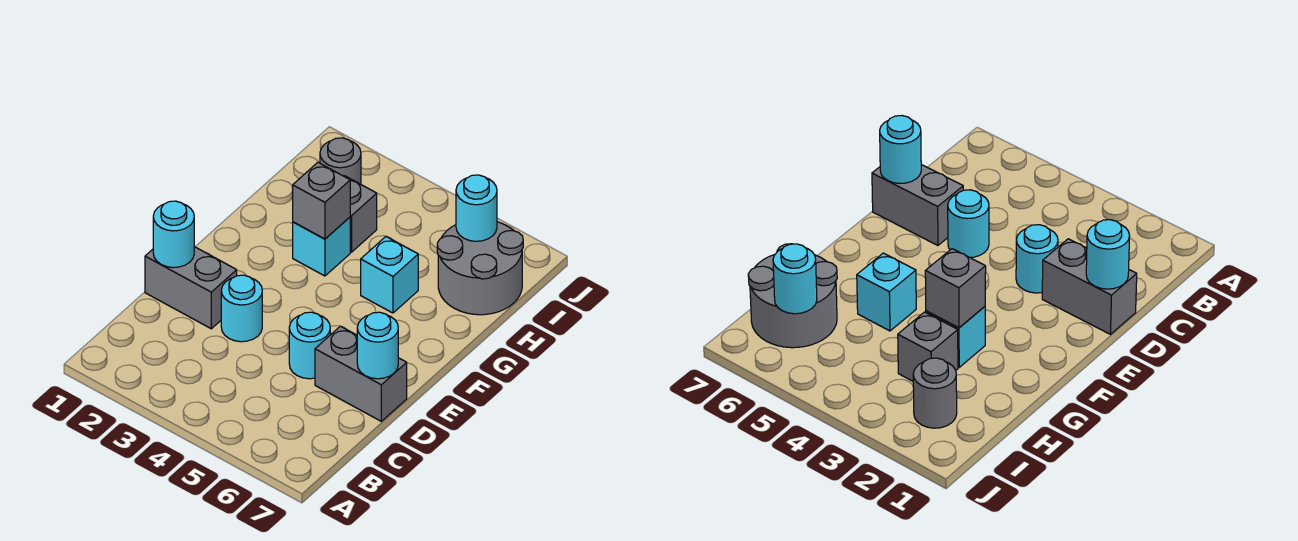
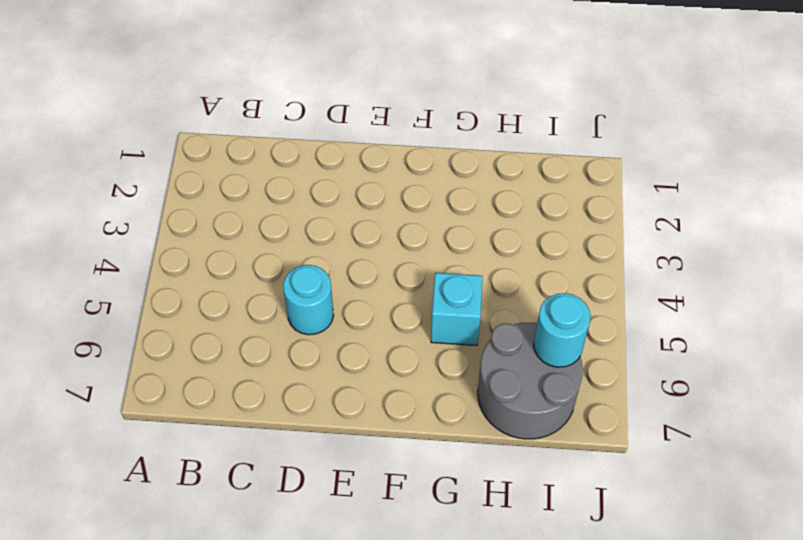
none -> grey brick D1:D2 level 1
none -> cyan round brick D3 level 1
none -> grey brick D6:D7 level 1

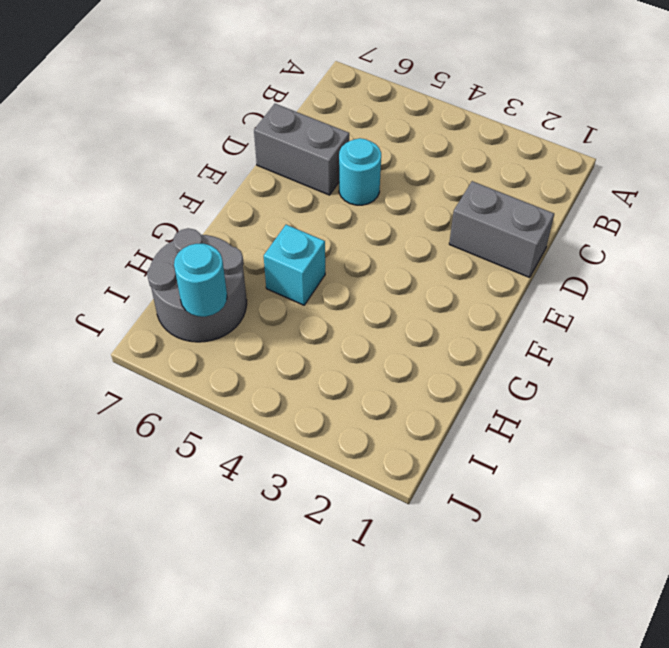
none -> cyan round brick D3 level 1
none -> cyan brick G3 level 1
none -> grey brick H3 level 1

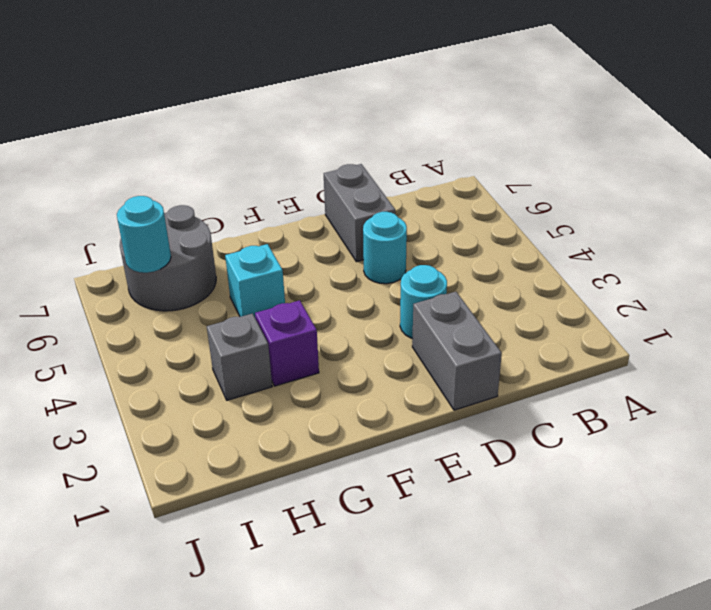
purple brick G3 level 1 -> cyan brick G3 level 1
none -> grey round brick I2 level 1
none -> cyan round brick D1 level 2
none -> cyan round brick D7 level 2

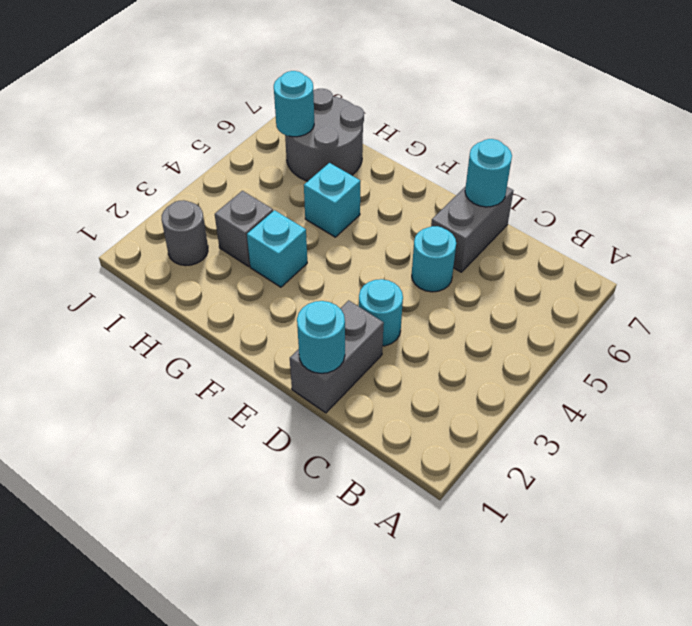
none -> grey brick G3 level 2

